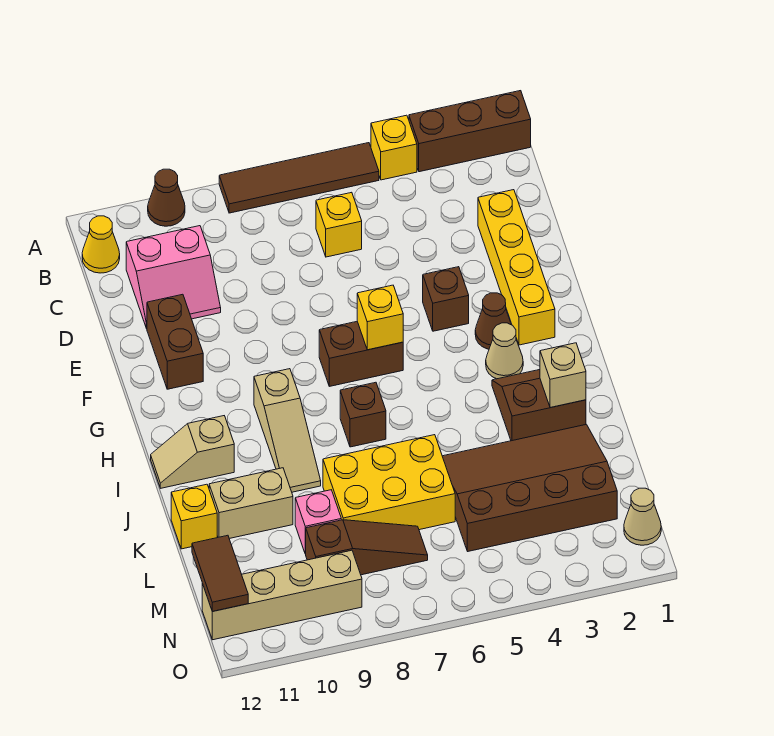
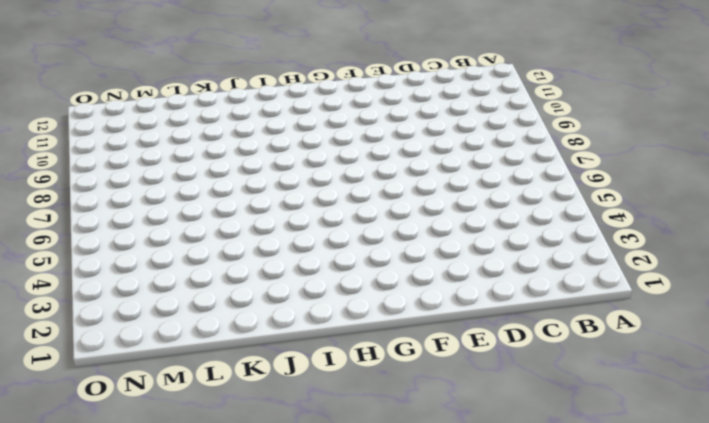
none -> brown brick A1:A3 level 1
none -> yellow brick A4 level 1
none -> brown tile A5:A8 level 1

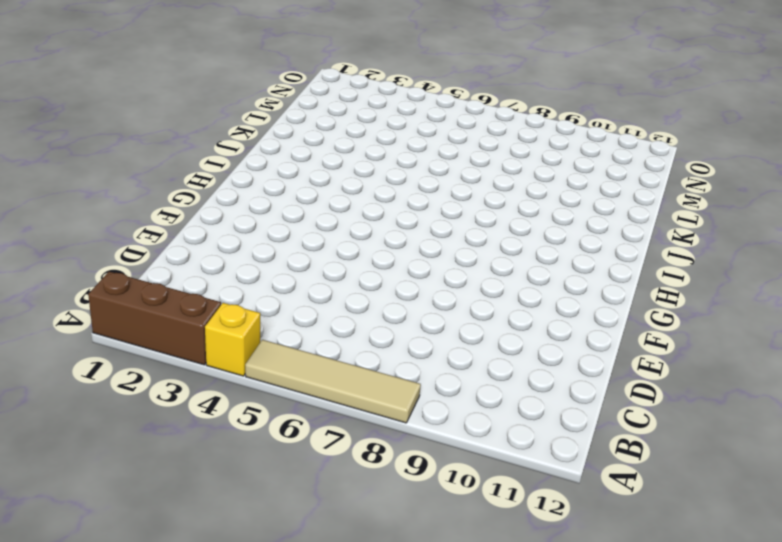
tan tile A5:A8 level 1 -> brown tile A5:A8 level 1
none -> brown cone A10 level 1
none -> yellow cone B12 level 1
none -> yellow brick C6 level 1

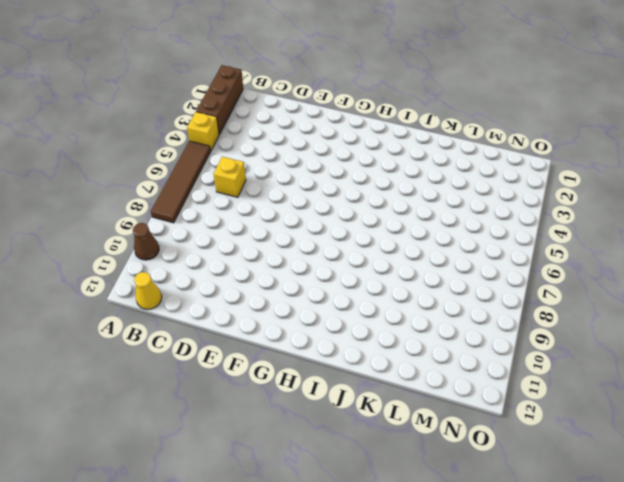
none -> pink slope C10:D11 level 1 top C
none -> yellow brick D2:G2 level 1
none -> brown brick E11:F11 level 1

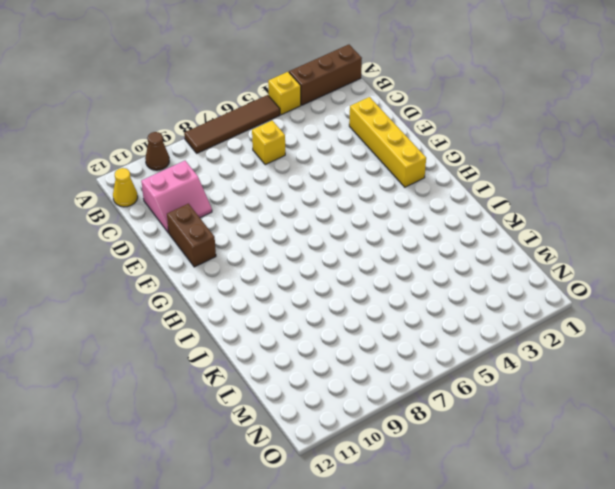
none -> brown brick F4 level 1
none -> brown cone G3 level 1
none -> brown brick G6:G7 level 1

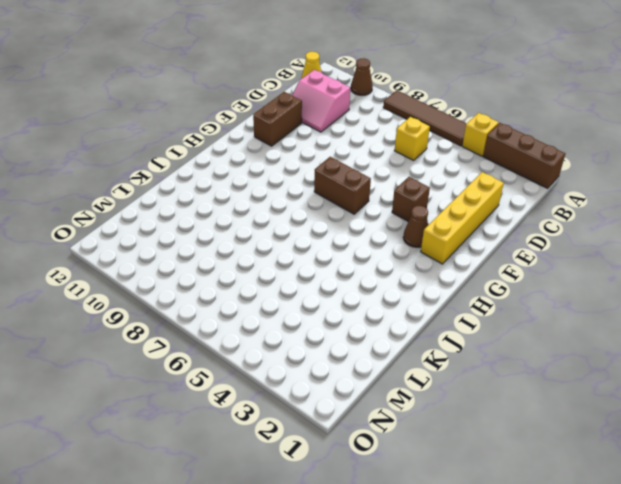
none -> tan cone H3 level 1
none -> tan slope H9:J9 level 1 top H
none -> brown slope I2:J3 level 1 top J

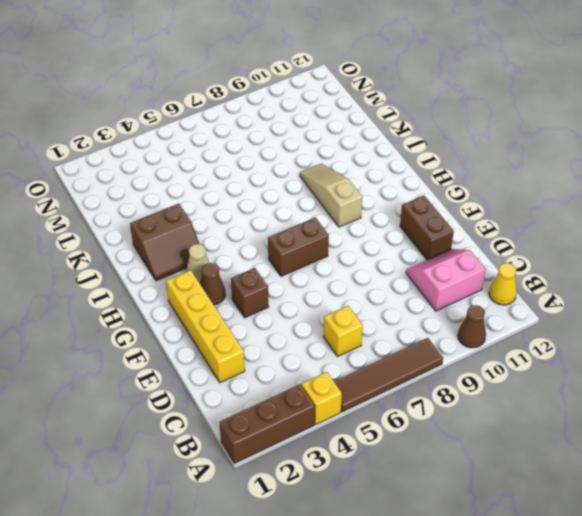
none -> brown brick I7 level 1
none -> tan slope I11:I12 level 1 top 11
none -> brown slope K2:M5 level 1 top M

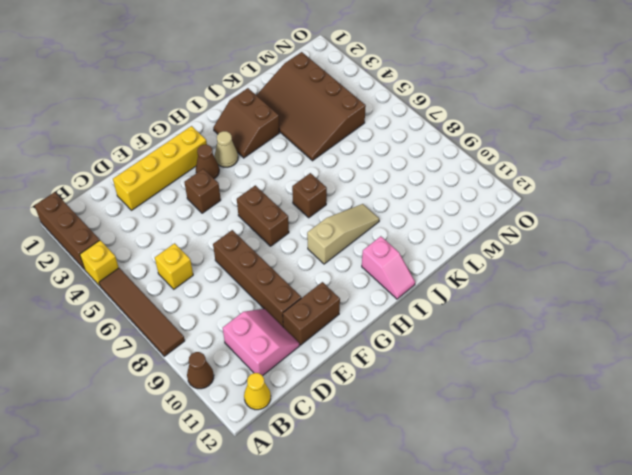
brown brick E7:E10 level 1 -> none
pink slope I11:I12 level 1 top 11 -> tan slope I11:I12 level 1 top 11
none -> yellow brick K6:L8 level 1
none -> tan brick K10:K11 level 1
none -> yellow brick K12 level 1

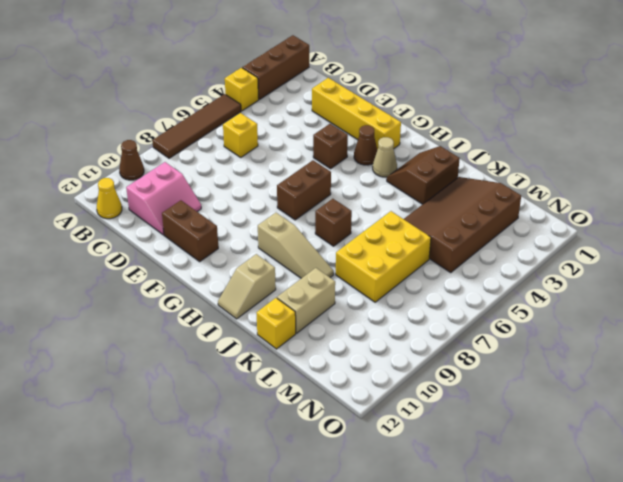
none -> pink brick L9 level 1
none -> brown slope M7:M9 level 1 top 9
none -> tan cone N1 level 1

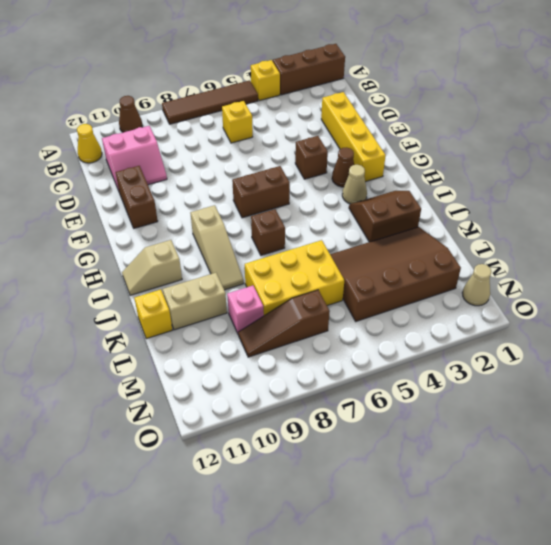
brown slope M7:M9 level 1 top 7 -> brown slope M7:M9 level 1 top 9
none -> tan brick N9:N12 level 1
none -> yellow brick G6 level 2
none -> tan brick J2 level 2

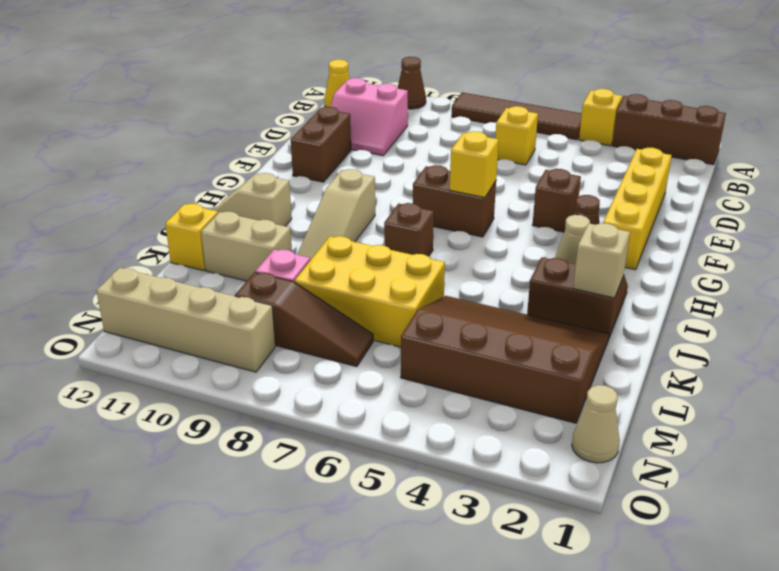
none -> brown tile M12:N12 level 2

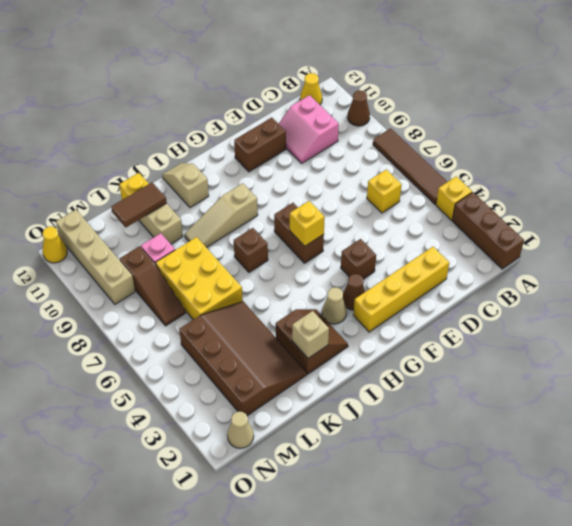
brown tile K11:L11 level 2 -> brown tile M12:N12 level 2
yellow cone O12 level 1 -> none

